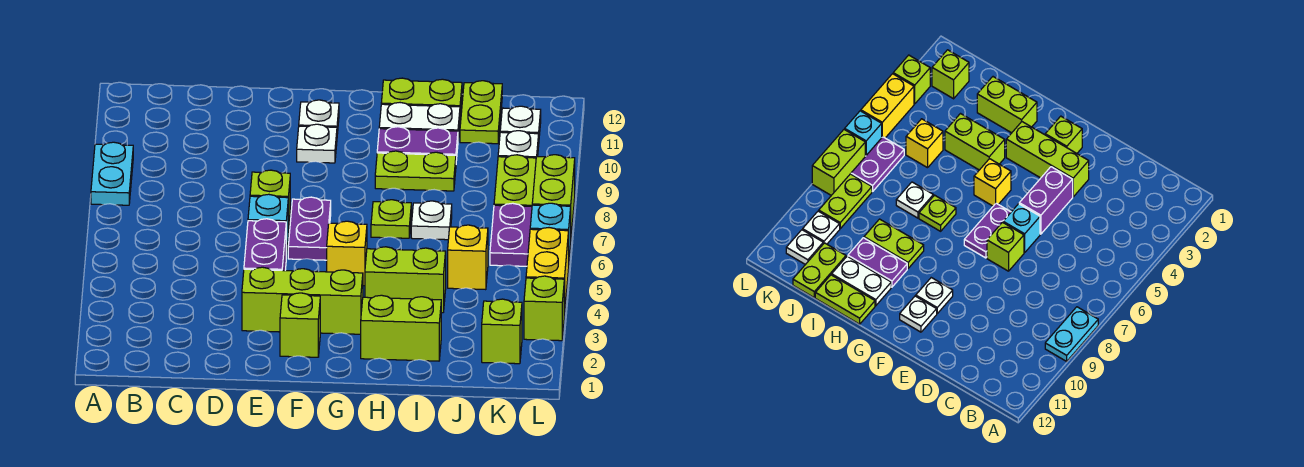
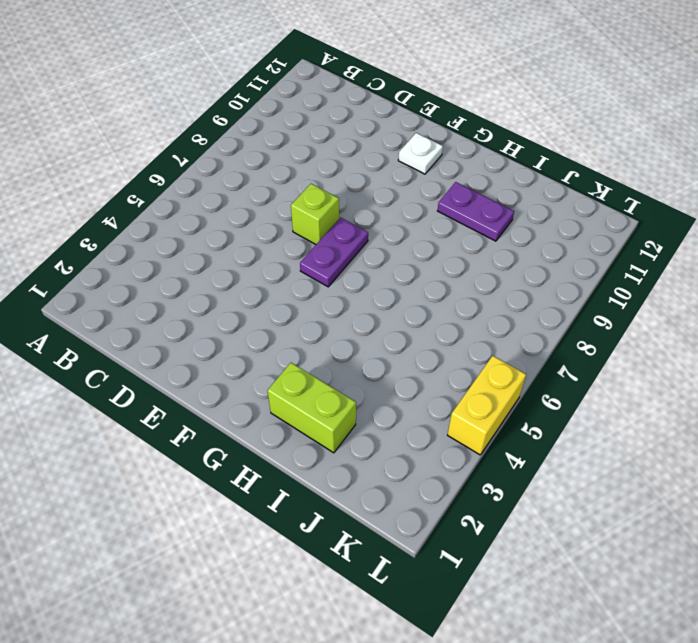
none -> cyan plate A8:A9 level 1
none -> lime brick E3:G3 level 1
none -> purple brick E4:E5 level 1

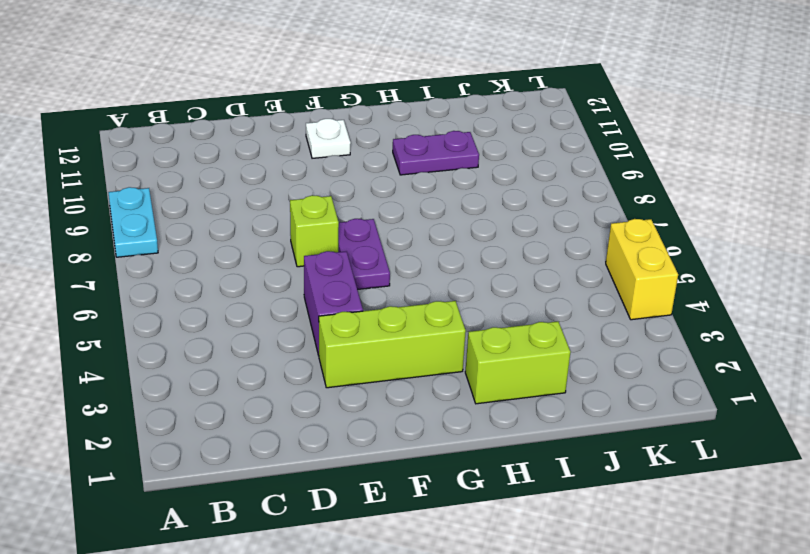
none -> cyan brick E6 level 1
none -> lime brick F2 level 1
none -> white plate F10 level 1

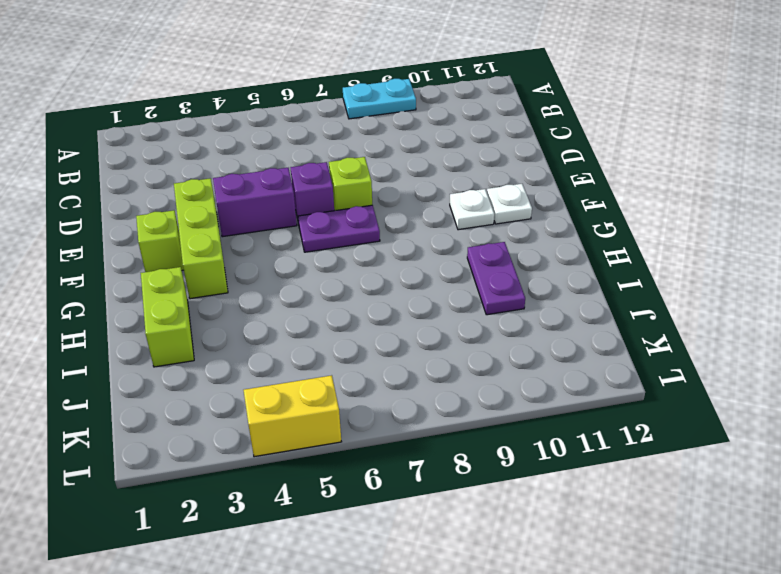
purple brick E6 level 1 -> cyan brick E6 level 1
none -> yellow brick G5 level 1
none -> lime brick H4:I4 level 1
none -> lime plate H7 level 1

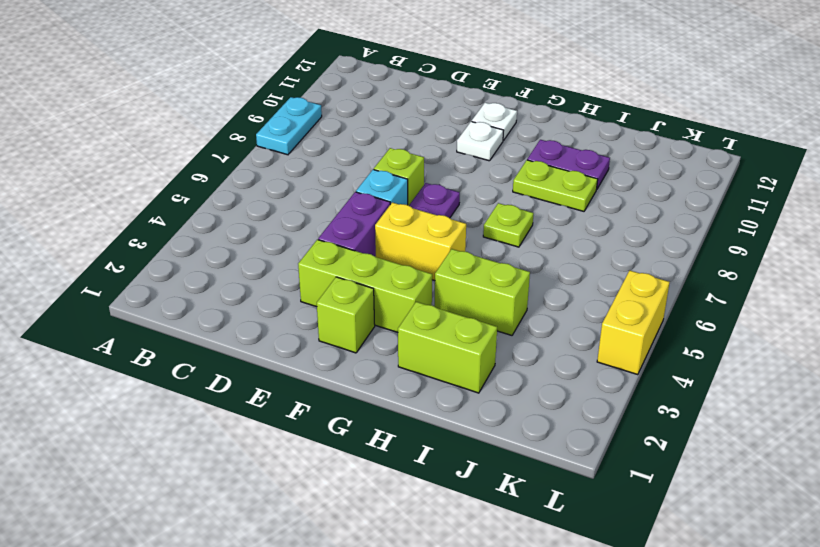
yellow brick F5:G5 level 1 -> yellow brick G5 level 1
none -> white plate H11:I11 level 1
none -> lime plate H12:I12 level 1
none -> white plate I7 level 1

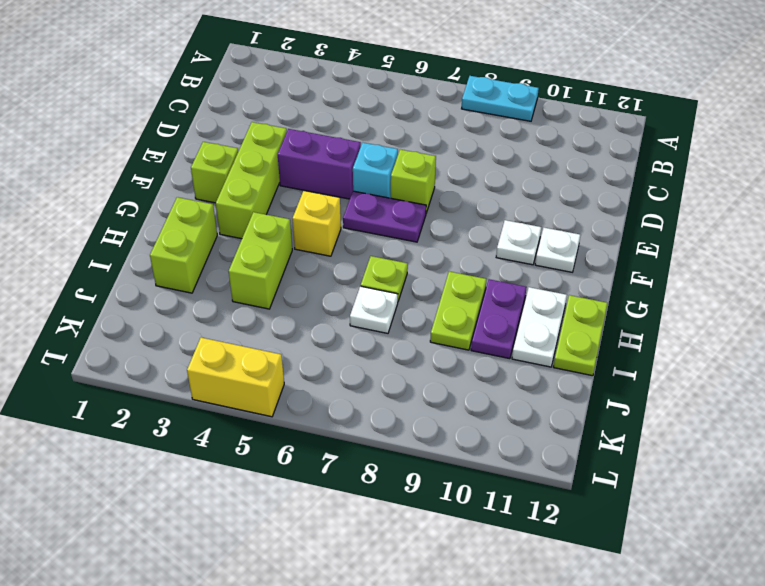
none -> yellow brick J5 level 1
none -> lime plate J11:J12 level 1
none -> lime brick K2 level 1

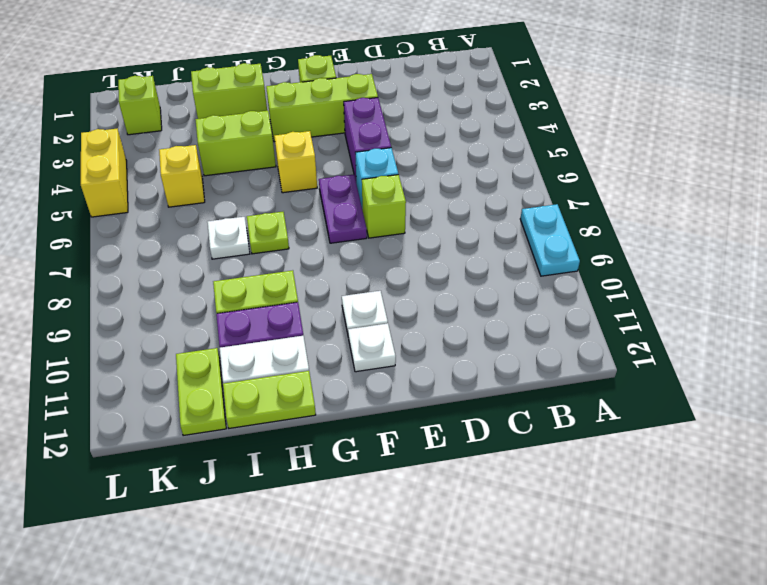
none -> purple plate K6:K7 level 1
none -> lime plate K8:K9 level 1
none -> white plate K10 level 1

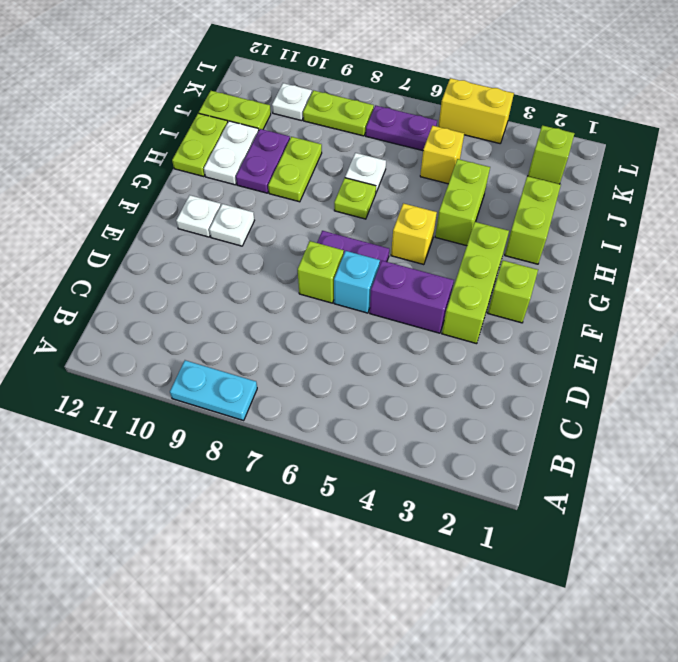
none -> white plate K11 level 1
none -> lime brick L3 level 1
none -> cyan brick L6 level 1

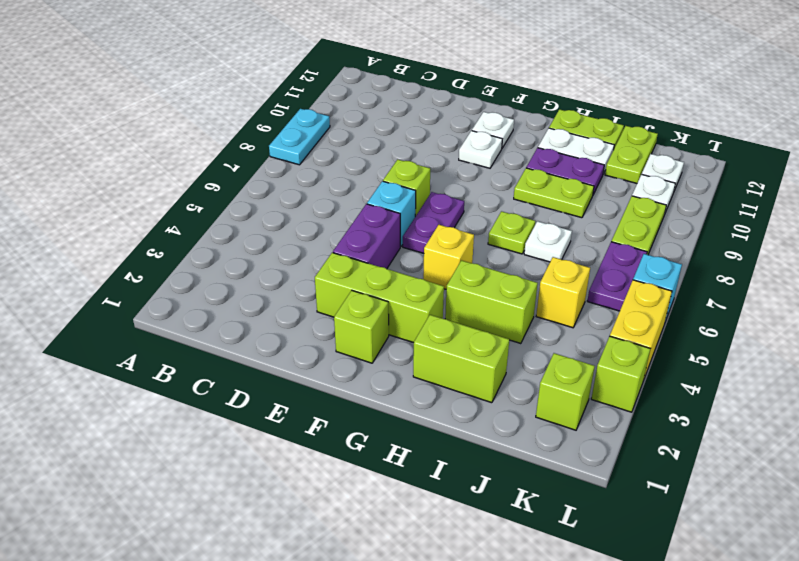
none -> lime brick L7:L8 level 1

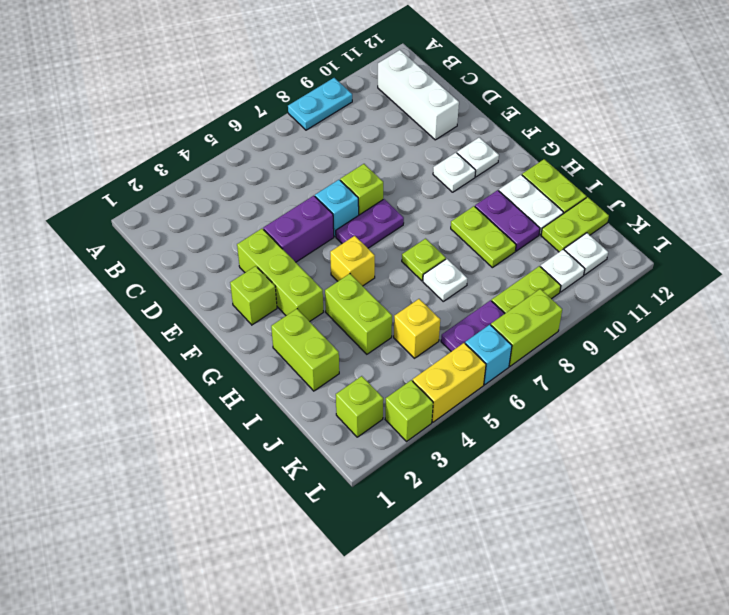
white brick B11:D11 level 1 -> none

